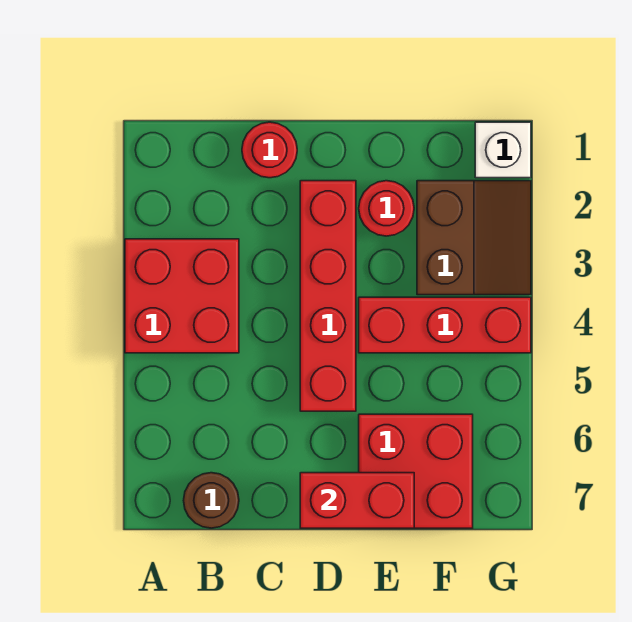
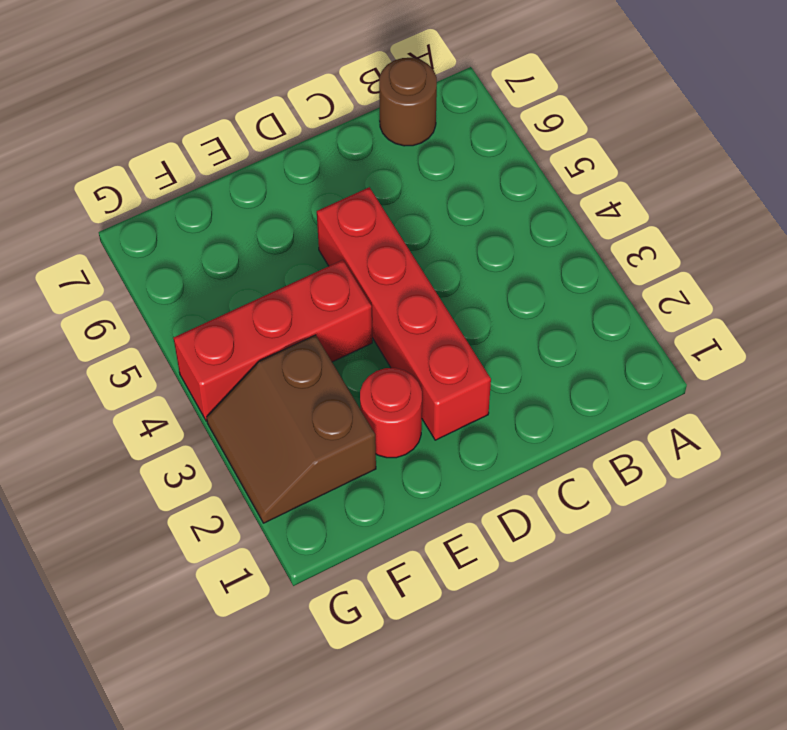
none -> red brick A3:B4 level 1
none -> red round brick C1 level 1

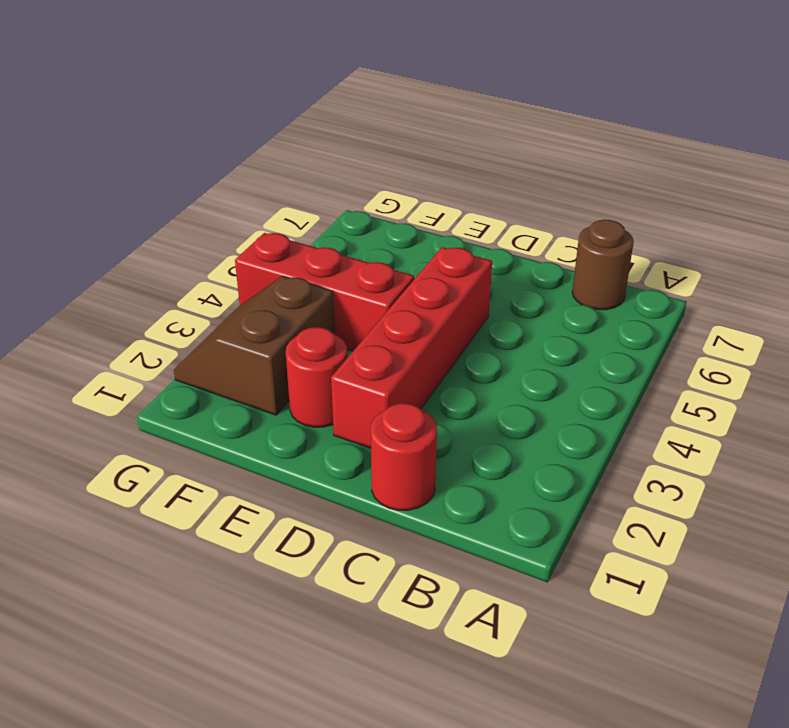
none -> red brick A3:B4 level 1
none -> red brick E6:F7 level 1

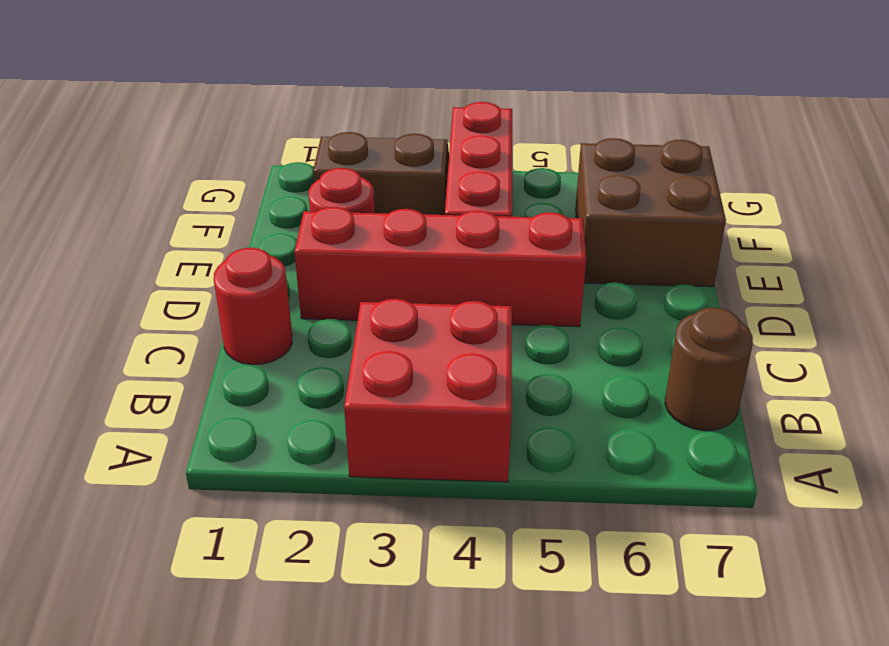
brown brick E6:F7 level 1 -> red brick E6:F7 level 1
none -> white brick G1 level 1
none -> red brick D7:E7 level 2

